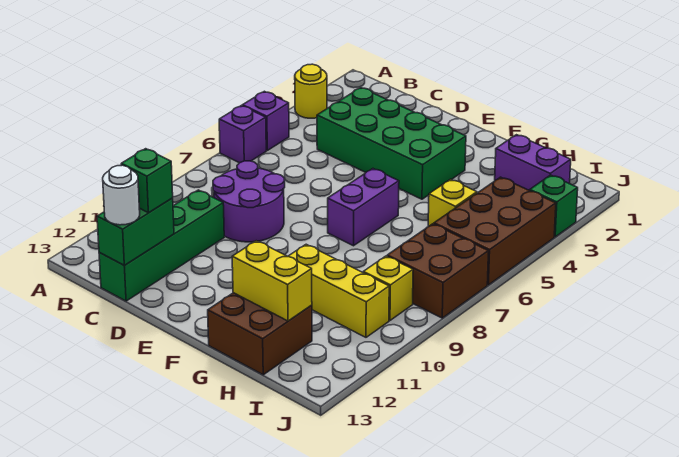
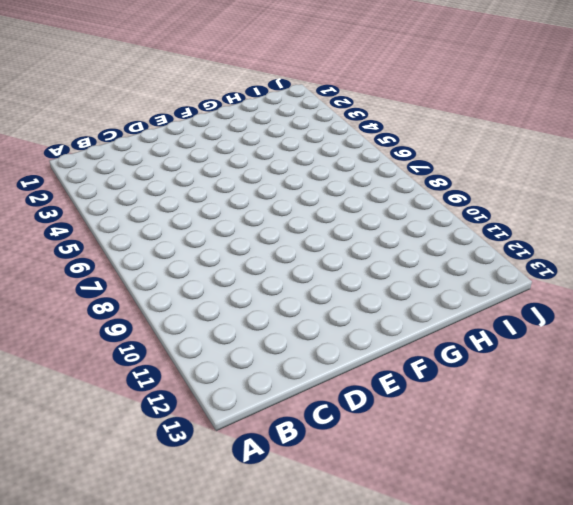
none -> yellow round brick A3 level 1
none -> purple brick A5 level 1
none -> purple brick A6 level 1

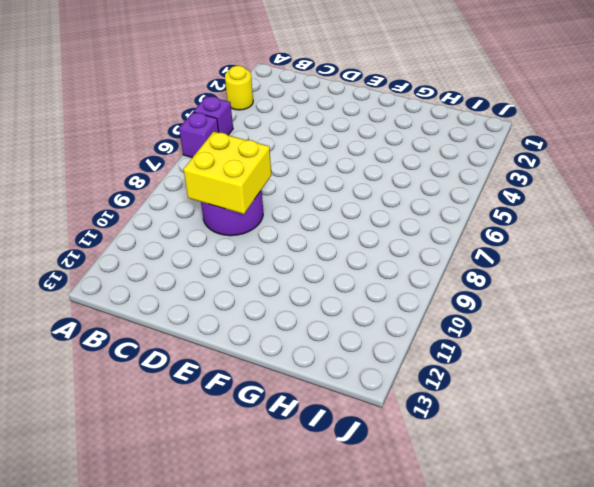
yellow brick C8:D9 level 2 -> none
none -> green brick C3:F4 level 1
none -> green brick C10:C13 level 1
none -> purple brick F6:F7 level 1

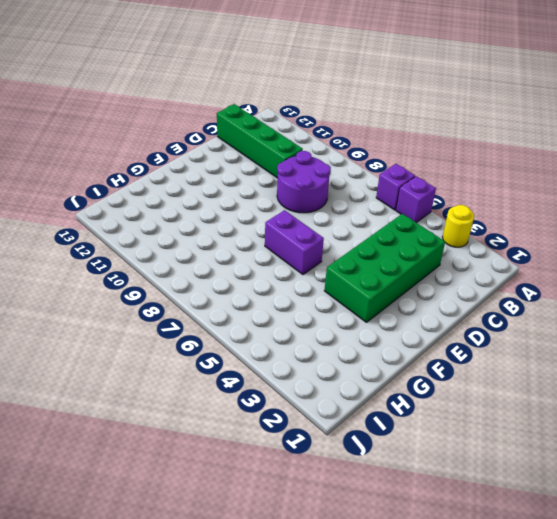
none -> yellow brick G10:I10 level 1
none -> brown brick G12:H13 level 1
none -> purple brick H2:I2 level 1

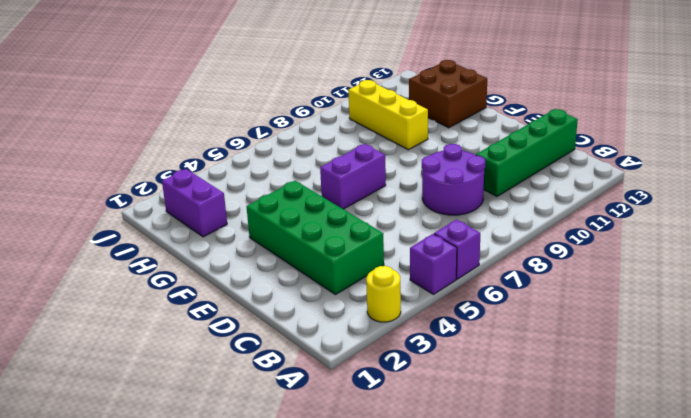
none -> yellow brick H5 level 1
none -> brown brick I4:J6 level 1
none -> brown brick I7:J8 level 1

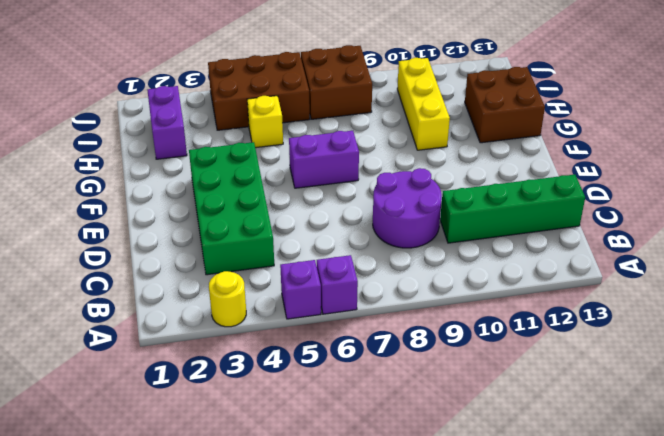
none -> yellow brick I9 level 1
none -> green brick J3 level 1
none -> green brick C12:C13 level 2

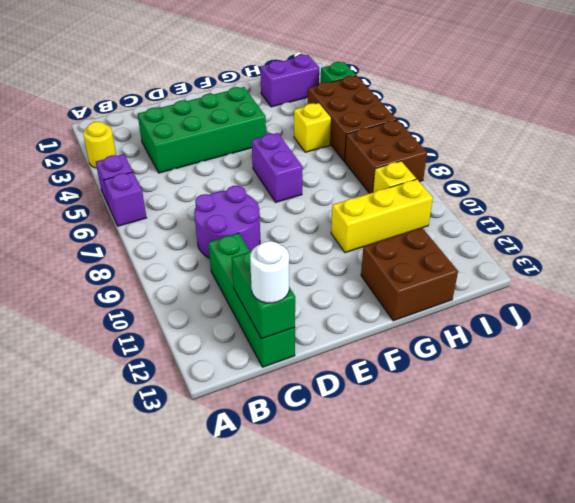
none -> yellow brick G12:H12 level 2
none -> green brick C12 level 3

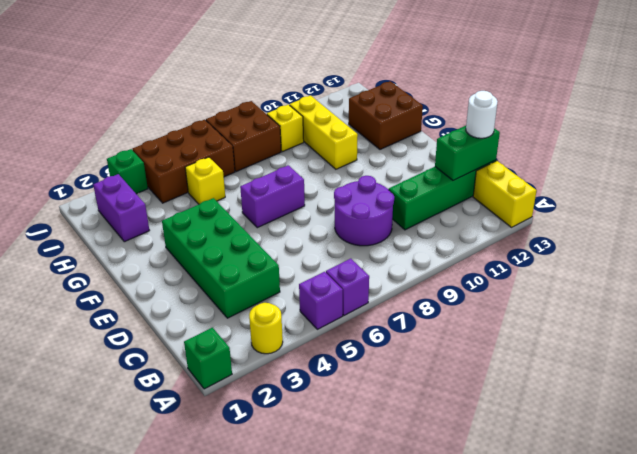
green brick A1 level 1 -> green brick C12 level 3
yellow brick A13:B13 level 1 -> yellow brick G12:H12 level 2

